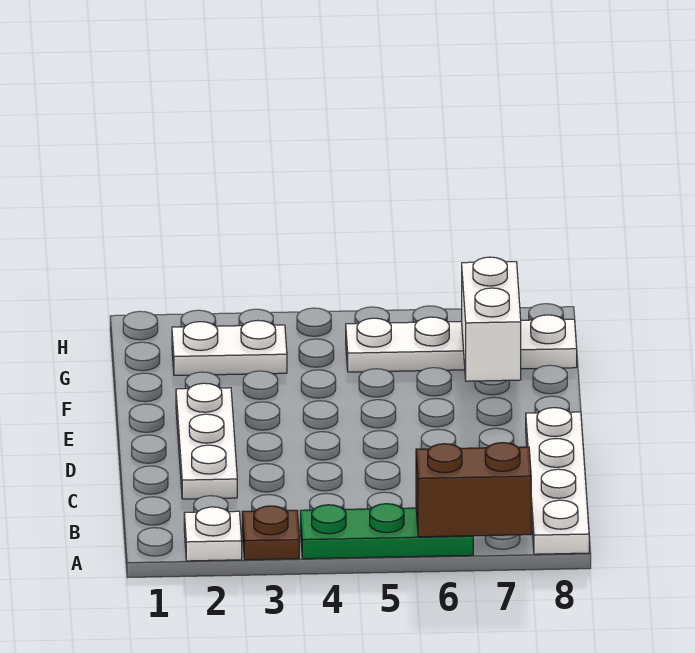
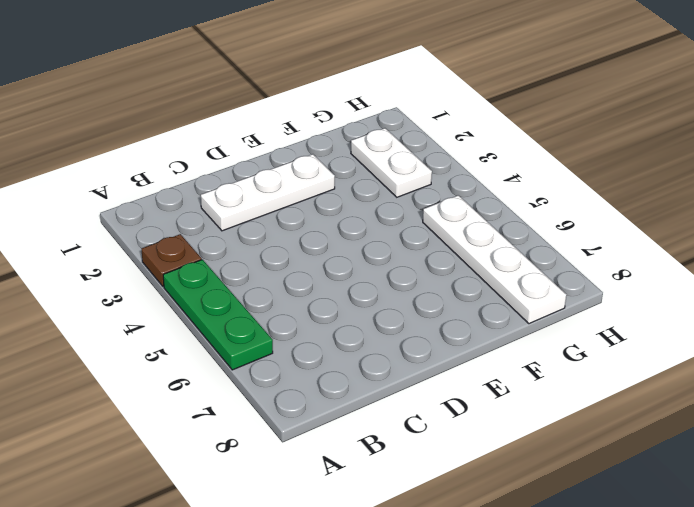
none -> white plate A2 level 1
none -> white plate A8:D8 level 1

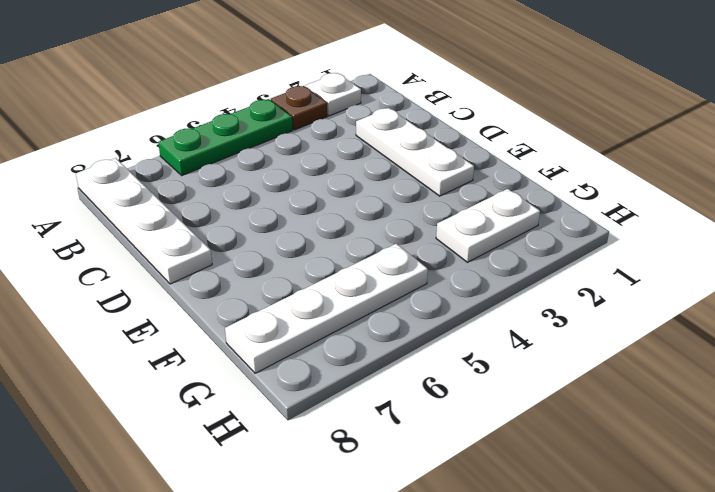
none -> brown brick A6:A7 level 2
none -> white brick F7:G7 level 2

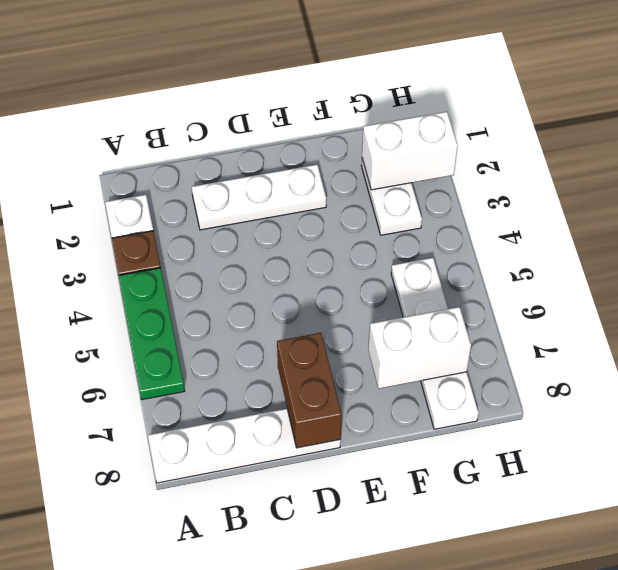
brown brick D7:D8 level 2 -> brown brick A6:A7 level 2
white brick G2:H2 level 2 -> none

